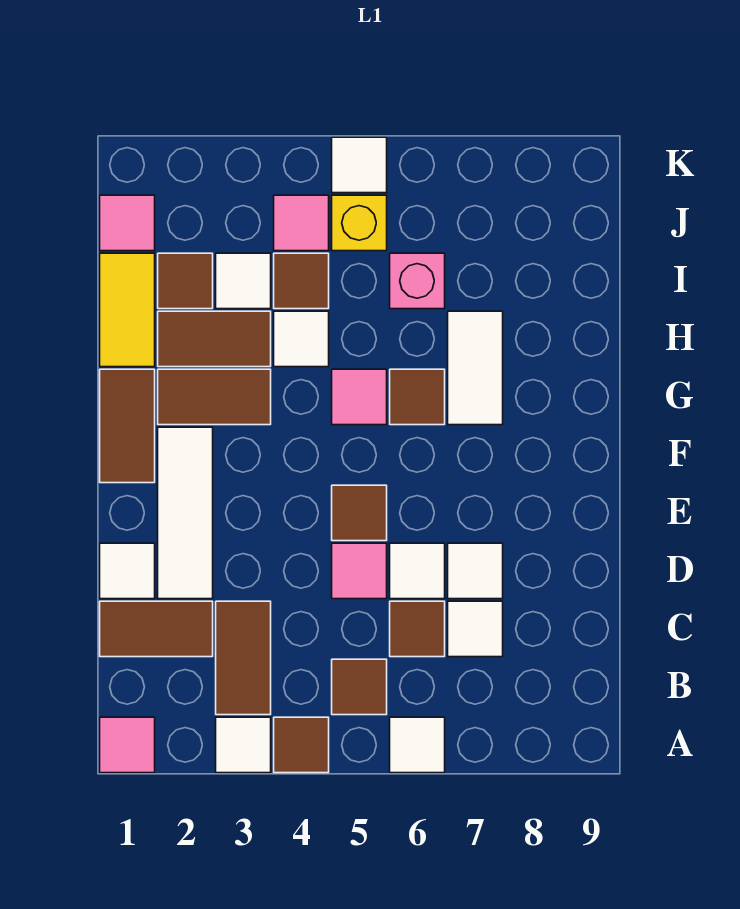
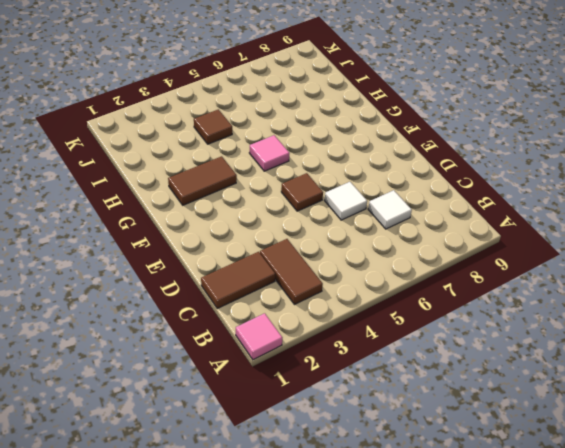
none -> white tile A3 level 1
none -> brown tile A4 level 1
none -> white tile A6 level 1
none -> brown tile B5 level 1

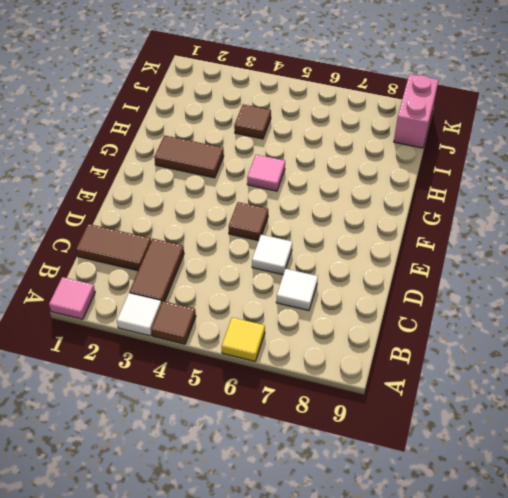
yellow tile A6 level 1 -> white tile A6 level 1
pink brick J9:K9 level 1 -> none
none -> brown tile B5 level 1
none -> brown tile C6 level 1
none -> white tile D1 level 1
none -> white tile D2:F2 level 1

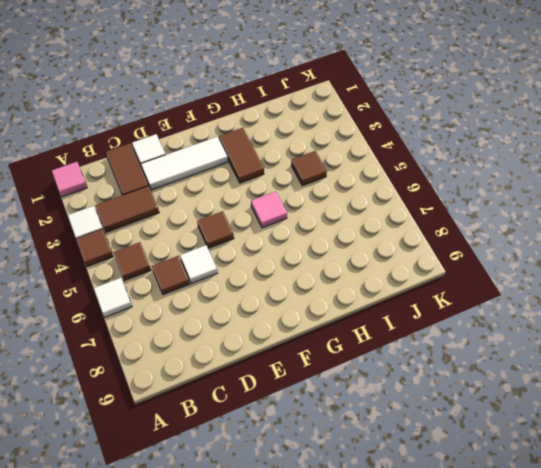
none -> white tile C7 level 1
none -> pink tile D5 level 1
none -> white tile D7 level 1
none -> brown tile F1:G1 level 1

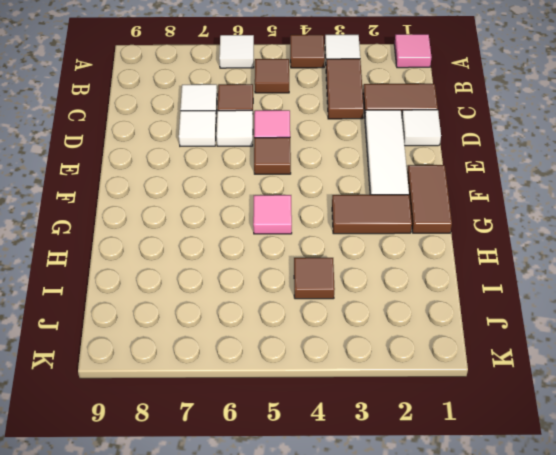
none -> brown tile G6 level 1
none -> white tile G7:H7 level 1
none -> yellow tile H1:I1 level 1
none -> brown tile H2:H3 level 1

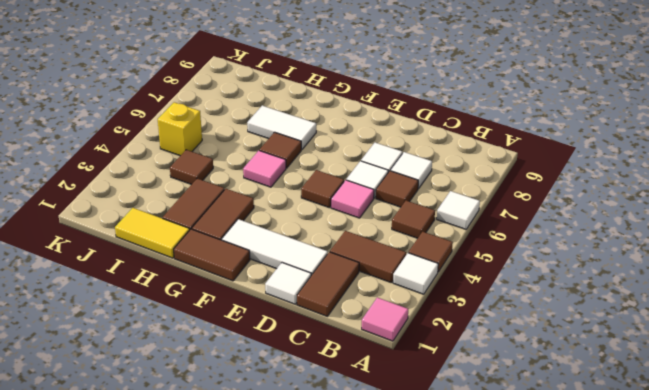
none -> white tile H4 level 1
none -> brown tile I2 level 1
none -> white tile I3 level 1
none -> pink brick I6 level 1

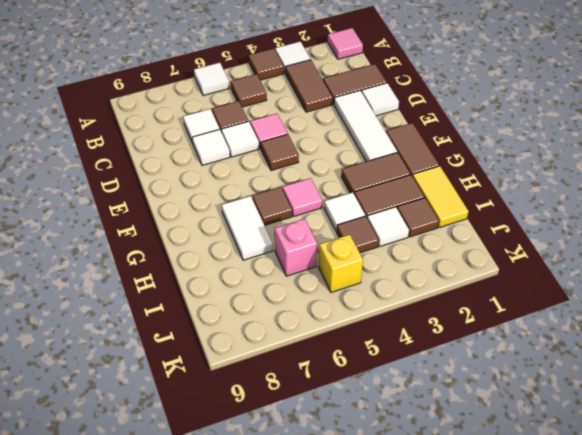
none -> pink tile J1 level 1
none -> pink tile J4 level 1
none -> white tile K5 level 1

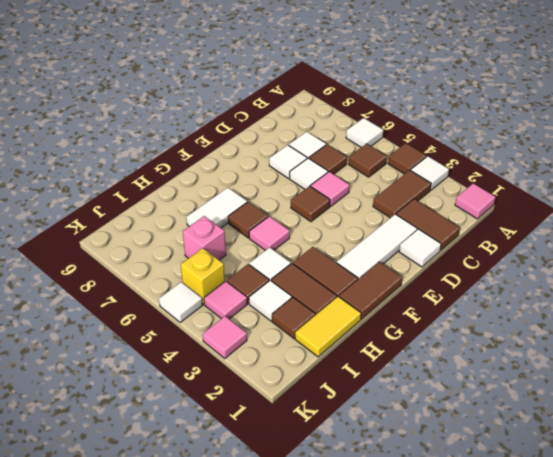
pink tile K3 level 1 -> pink tile J1 level 1

